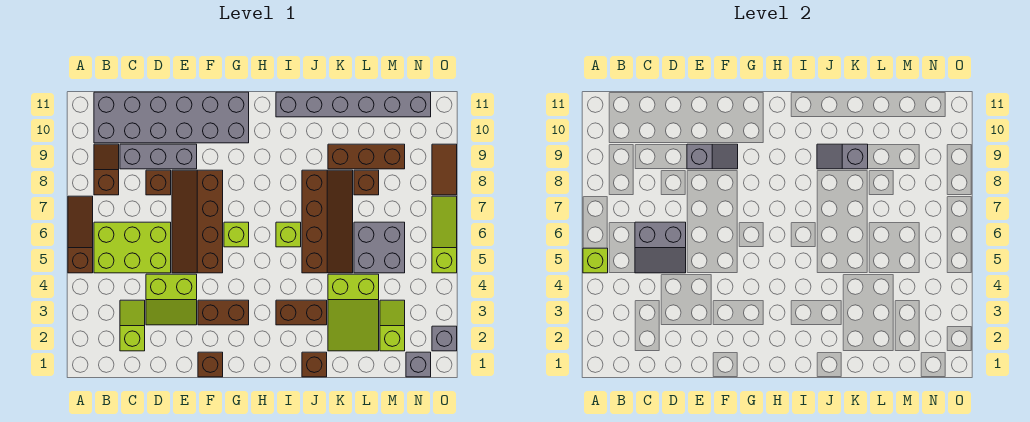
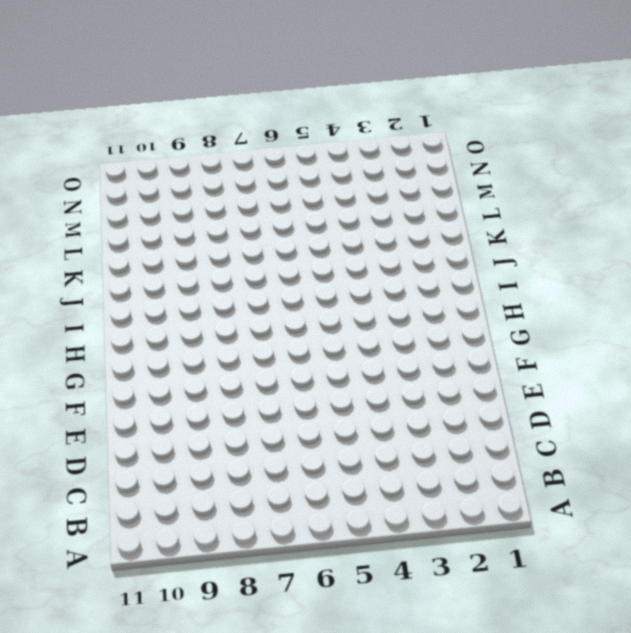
none -> brown slope A5:A7 level 1 top 5
none -> lime brick B5:D6 level 1
none -> brown slope B8:B9 level 1 top 8
none -> grey brick B10:G11 level 1

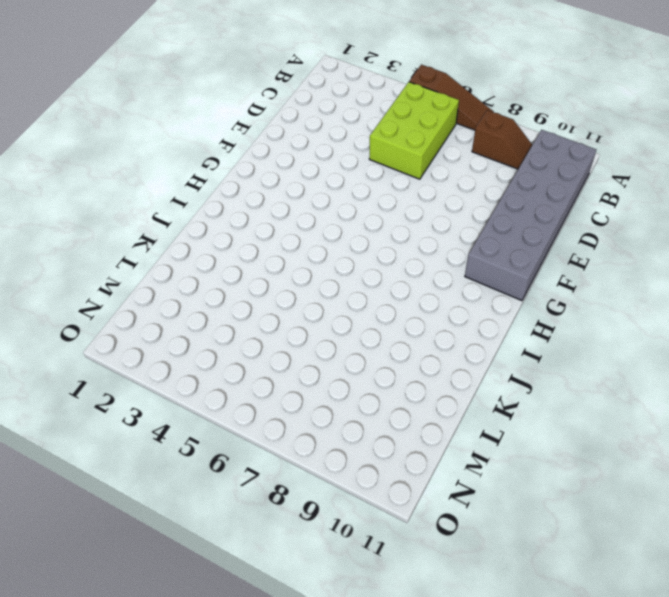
none -> lime slope C2:C3 level 1 top 2
none -> grey brick C9:E9 level 1
none -> lime slope D3:E4 level 1 top 4
none -> brown brick D8 level 1

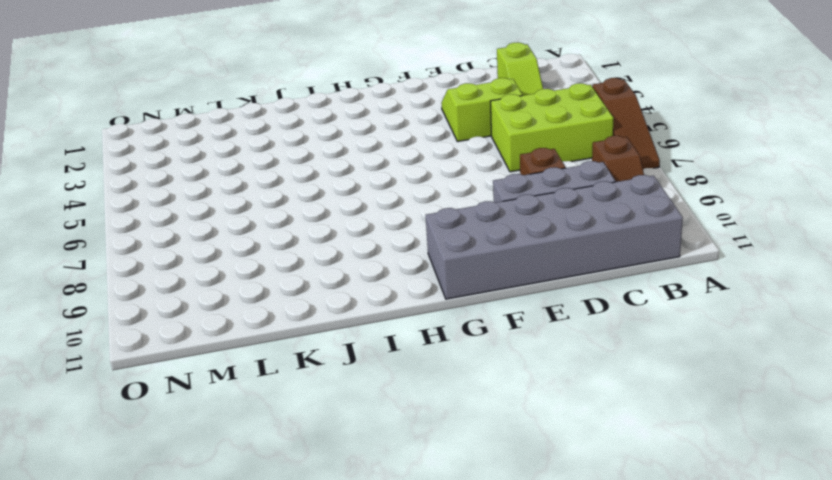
none -> brown slope E5:F8 level 1 top F
none -> brown brick F1 level 1
none -> brown brick F3:G3 level 1
none -> lime brick G6 level 1

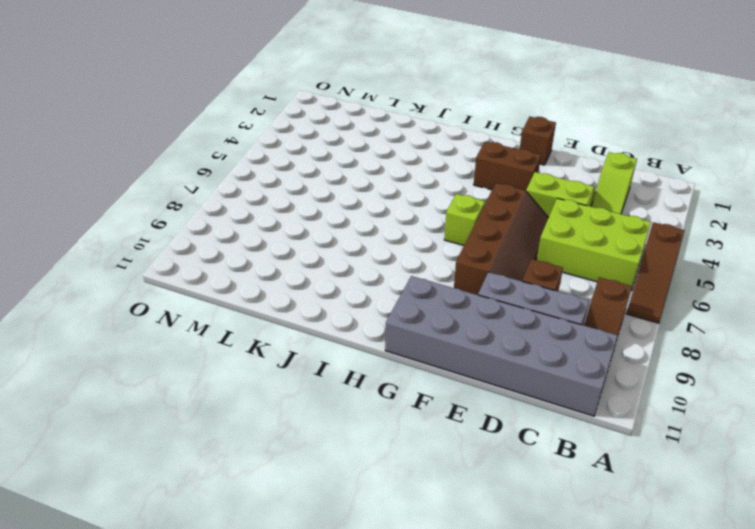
none -> brown brick I3:J3 level 1
none -> lime brick I6 level 1
none -> grey brick I11:N11 level 1
none -> brown brick J1 level 1

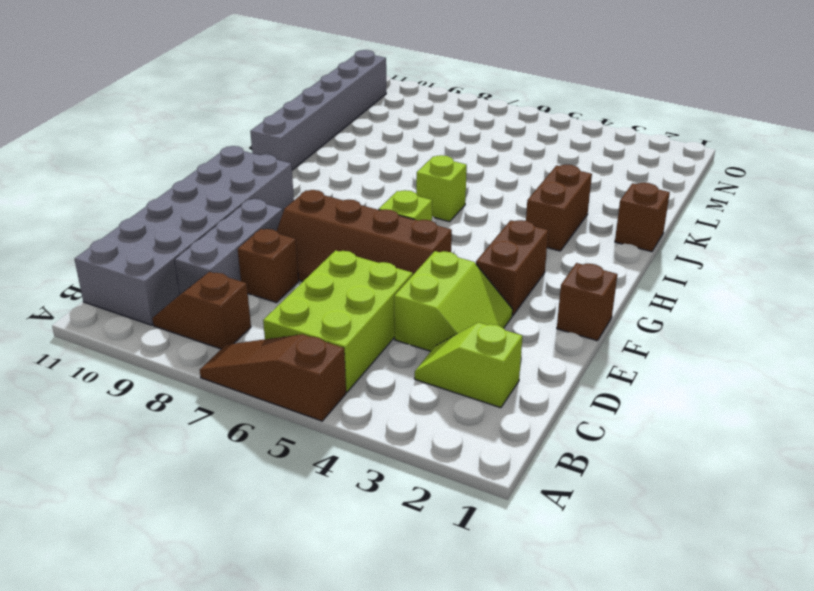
none -> brown slope J5:K8 level 1 top J
none -> lime slope K2:L4 level 1 top 4
none -> brown brick K9:M9 level 1
none -> grey brick L5:M6 level 1

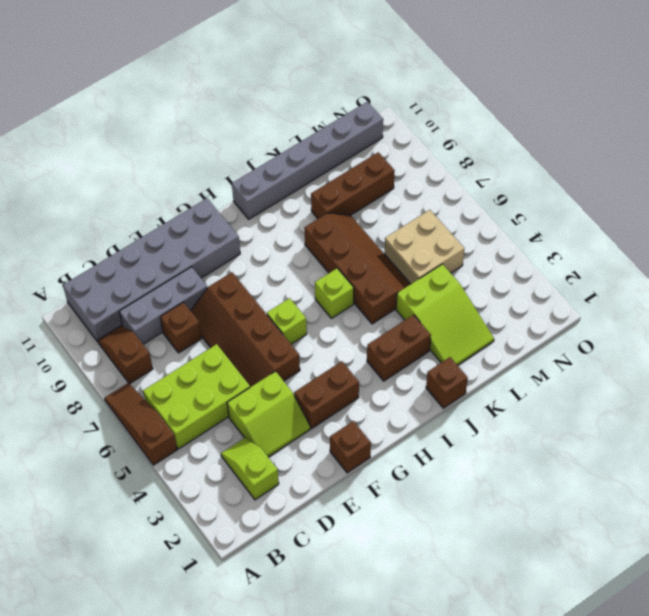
tan brick L5:M6 level 1 -> grey brick L5:M6 level 1
none -> brown brick L8 level 1
none -> lime slope M2:M3 level 1 top 2
none -> grey brick N1 level 1
none -> grey brick O2 level 1

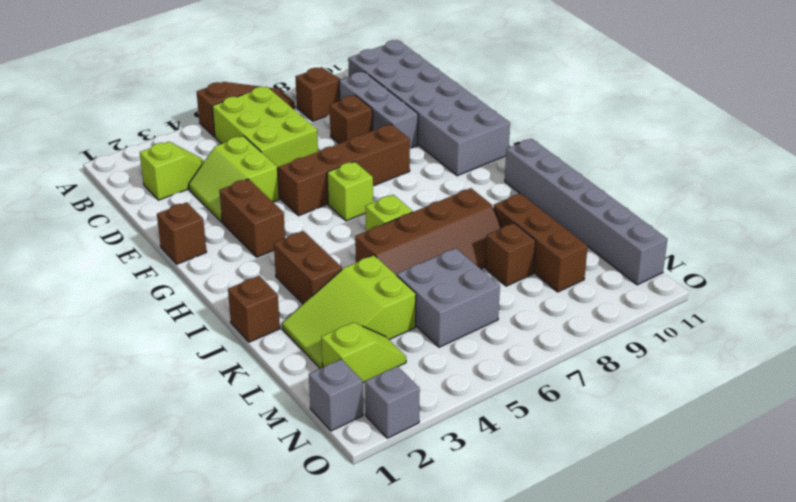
none -> lime slope O5:O7 level 1 top 5
none -> brown tile O8:O9 level 1
none -> lime brick A5 level 2
none -> grey slope C5:D6 level 2 top 6

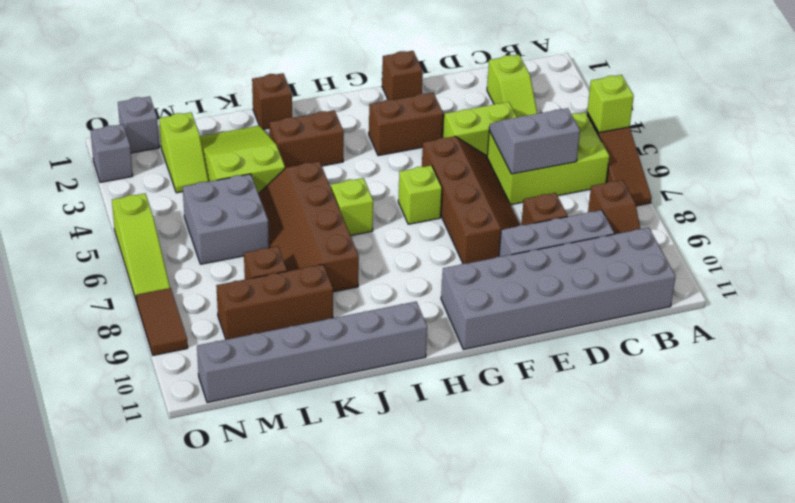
none -> grey slope E9:F9 level 2 top E
none -> grey slope J9:K9 level 2 top K

